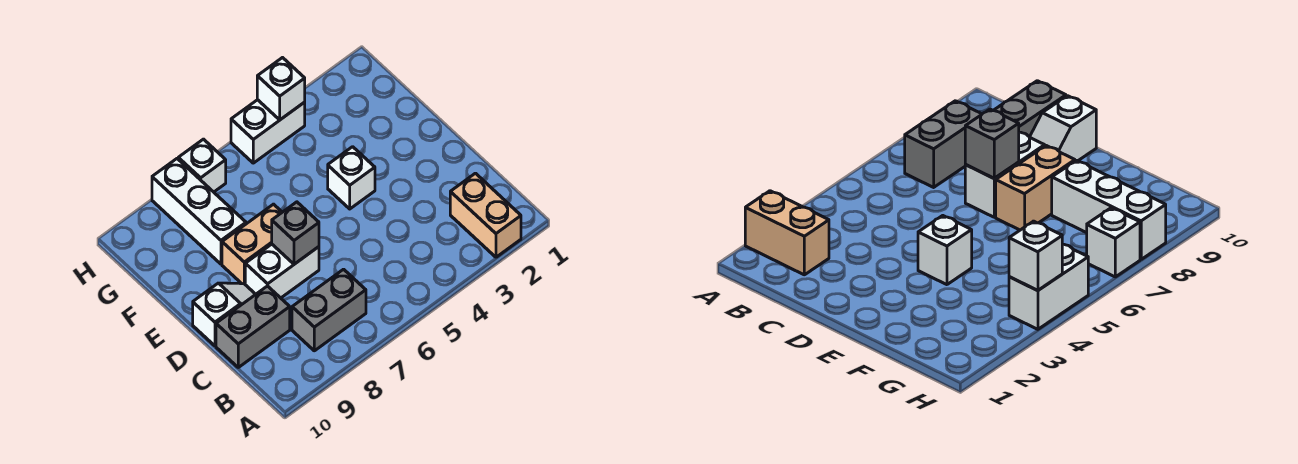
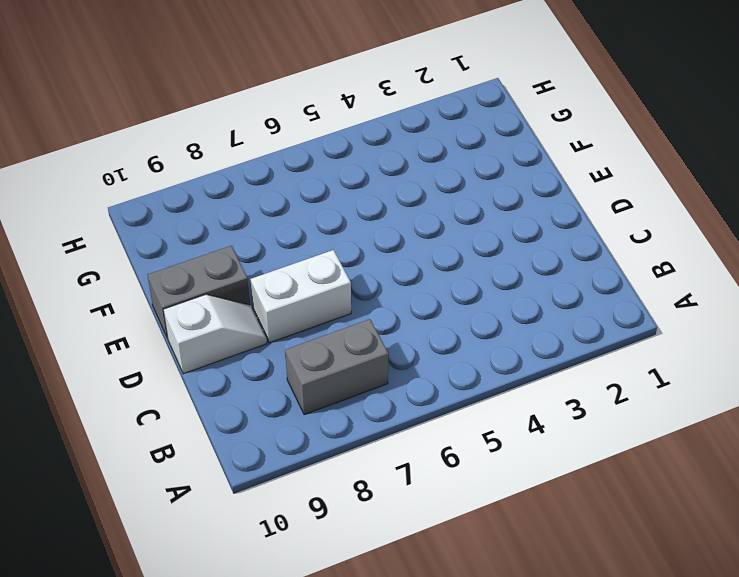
grey brick E9:E10 level 1 -> grey brick C9:C10 level 1
none -> tan brick A2:B2 level 1
none -> white brick E4 level 1
none -> tan brick E7:E8 level 1

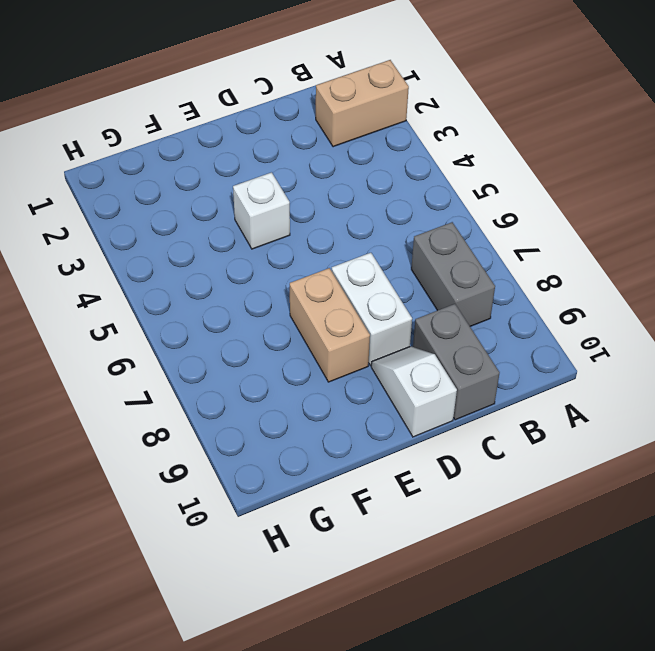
none -> white brick F8:H8 level 1
none -> white brick H4:H5 level 1
none -> white brick H7 level 1

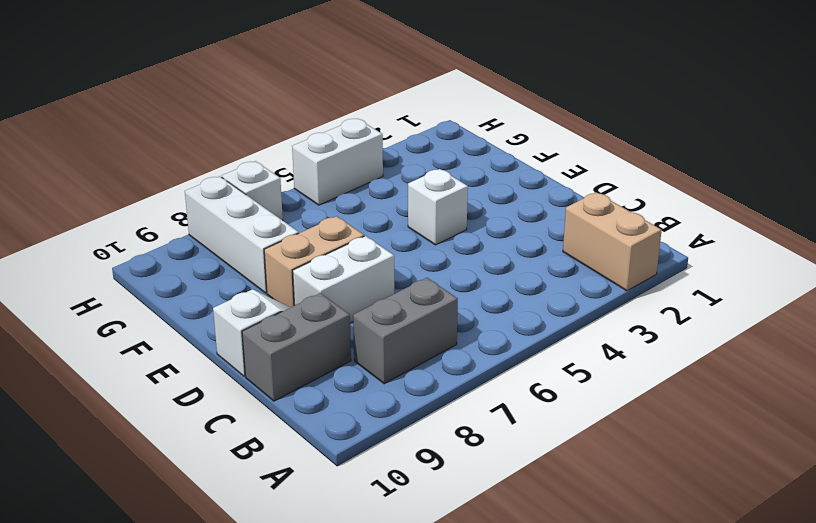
none -> grey brick D7 level 2
none -> white brick H4 level 2

